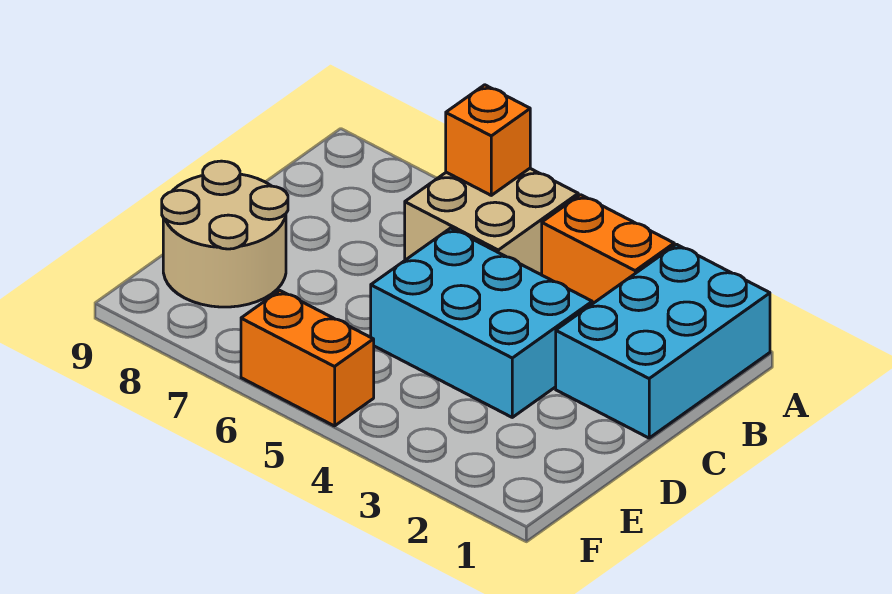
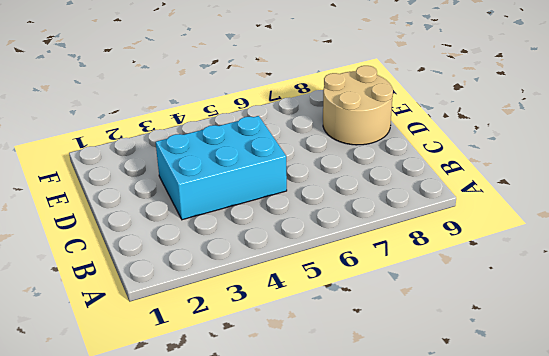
none -> cyan brick A1:C2 level 1
none -> orange brick A3:A4 level 1

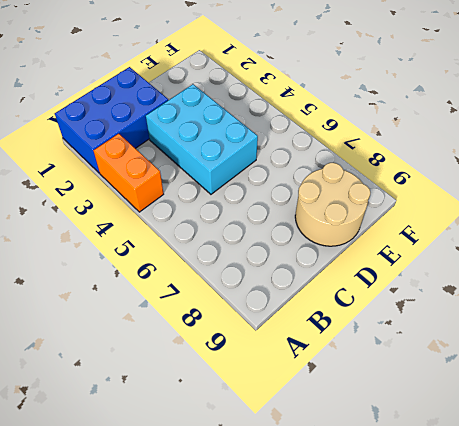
blue brick A1:C2 level 1 -> cyan brick A1:C2 level 1
none -> tan brick A5:B6 level 1
none -> orange brick F5:F6 level 1

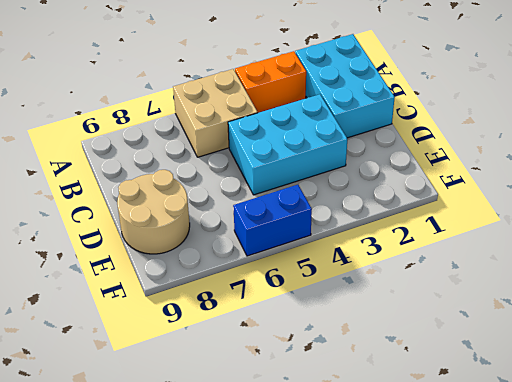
blue brick F5:F6 level 1 -> orange brick F5:F6 level 1
none -> orange brick A6 level 2

